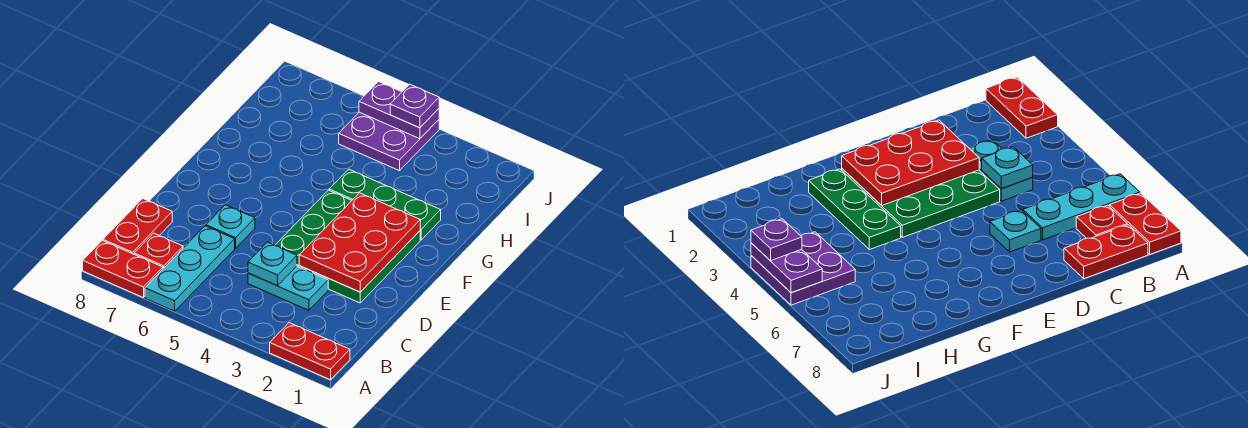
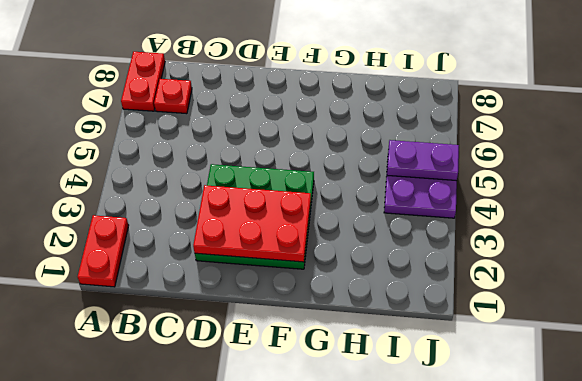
purple plate I5:J5 level 2 -> purple plate J4:J5 level 2
none -> cyan plate A6:C6 level 1
none -> red plate B8:C8 level 1
none -> cyan plate C3:C4 level 1

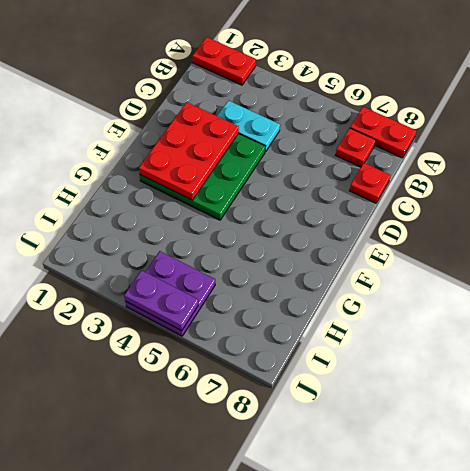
red plate C8 level 1 -> red plate B8:C8 level 1
none -> cyan plate A6:C6 level 1
none -> cyan plate D6 level 1
none -> green plate G2:G4 level 1

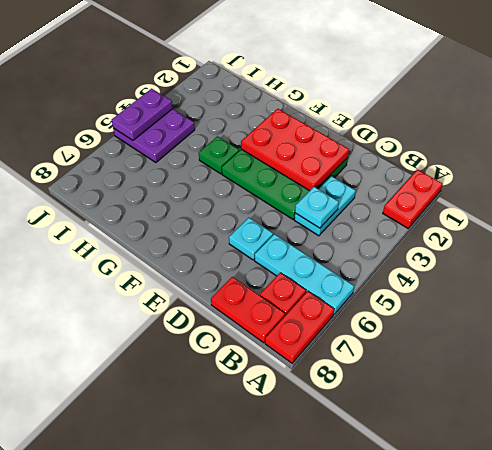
green plate G4 level 1 -> green plate G2:G4 level 1
none -> purple plate J4 level 3

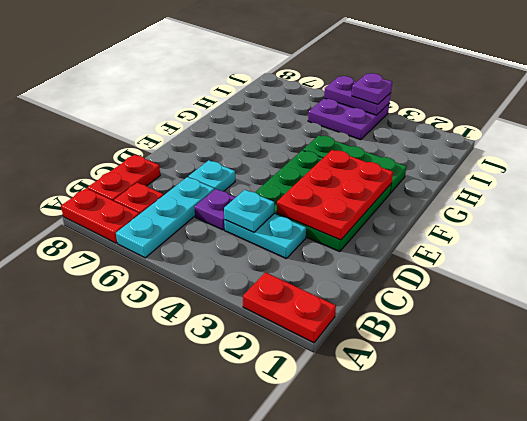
purple plate C5 level 1 -> none

